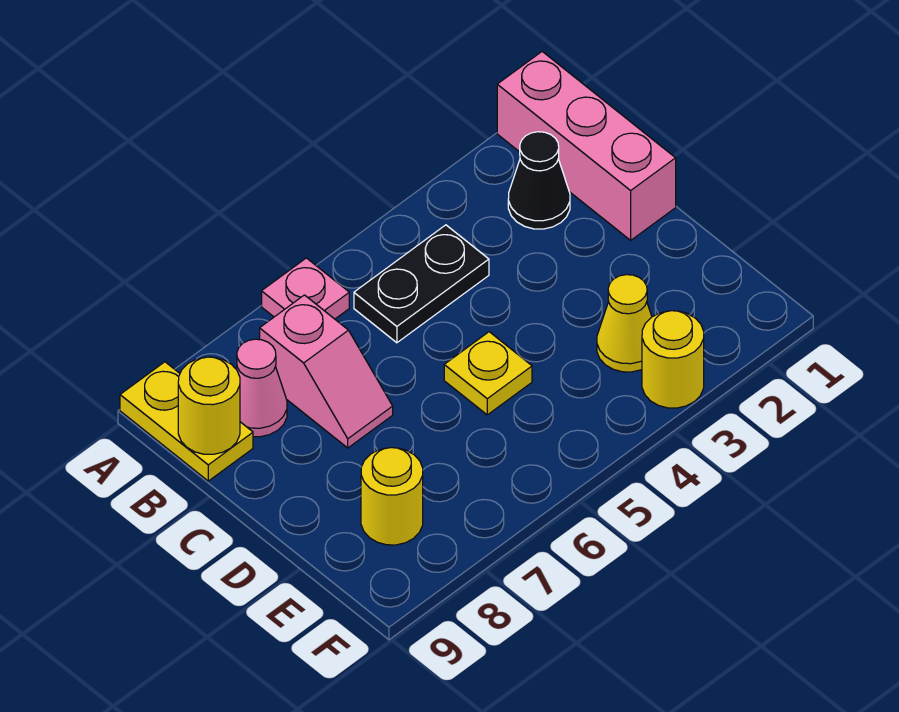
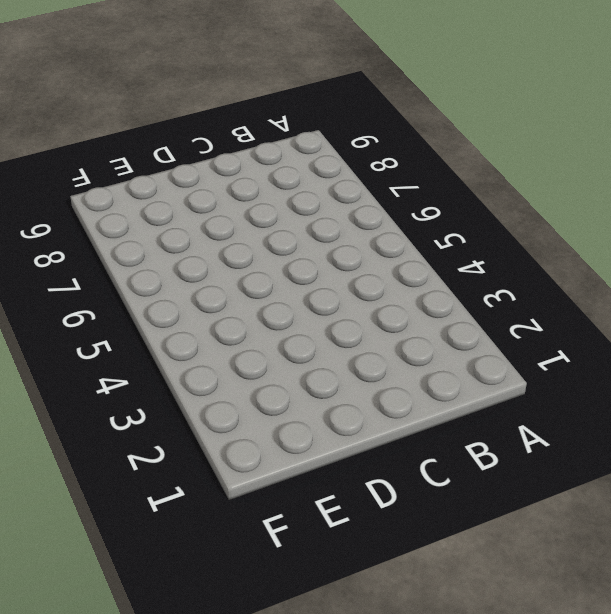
none -> pink brick A1:C1 level 1
none -> pink plate A6 level 1
none -> yellow plate A9:B9 level 1

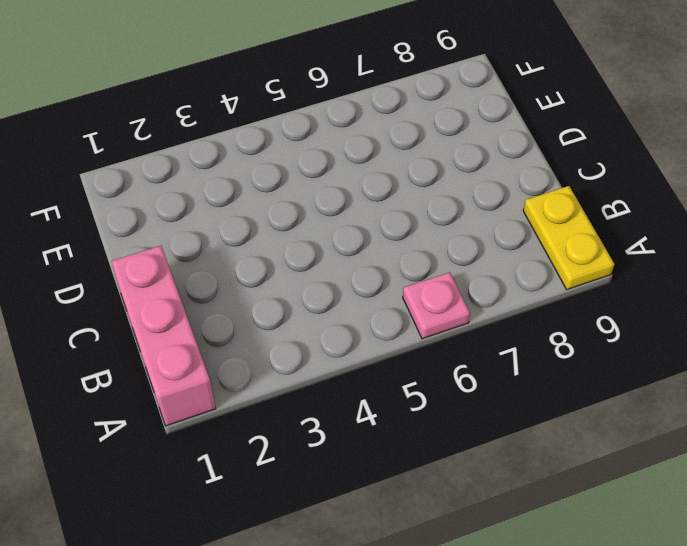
none -> black cone B2 level 1
none -> black plate B4:B5 level 1
none -> pink slope B7:C7 level 1 top B

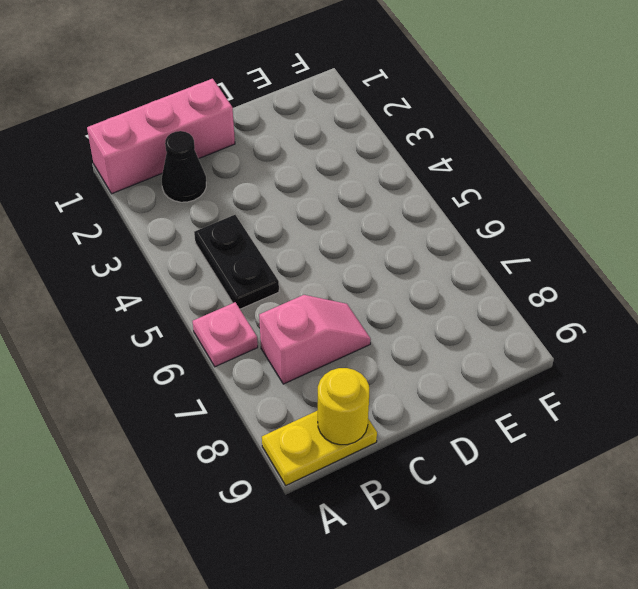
none -> pink cone B8 level 1
none -> yellow plate D5 level 1
none -> yellow cone E3 level 1

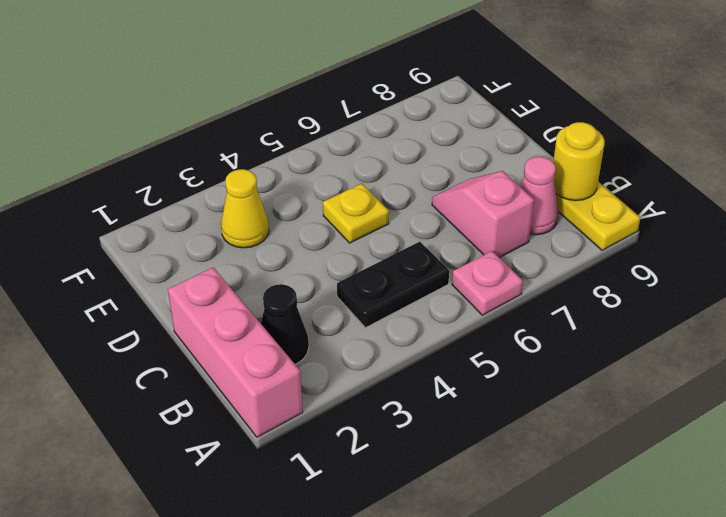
none -> yellow round brick E8 level 1
none -> yellow round brick F3 level 1

